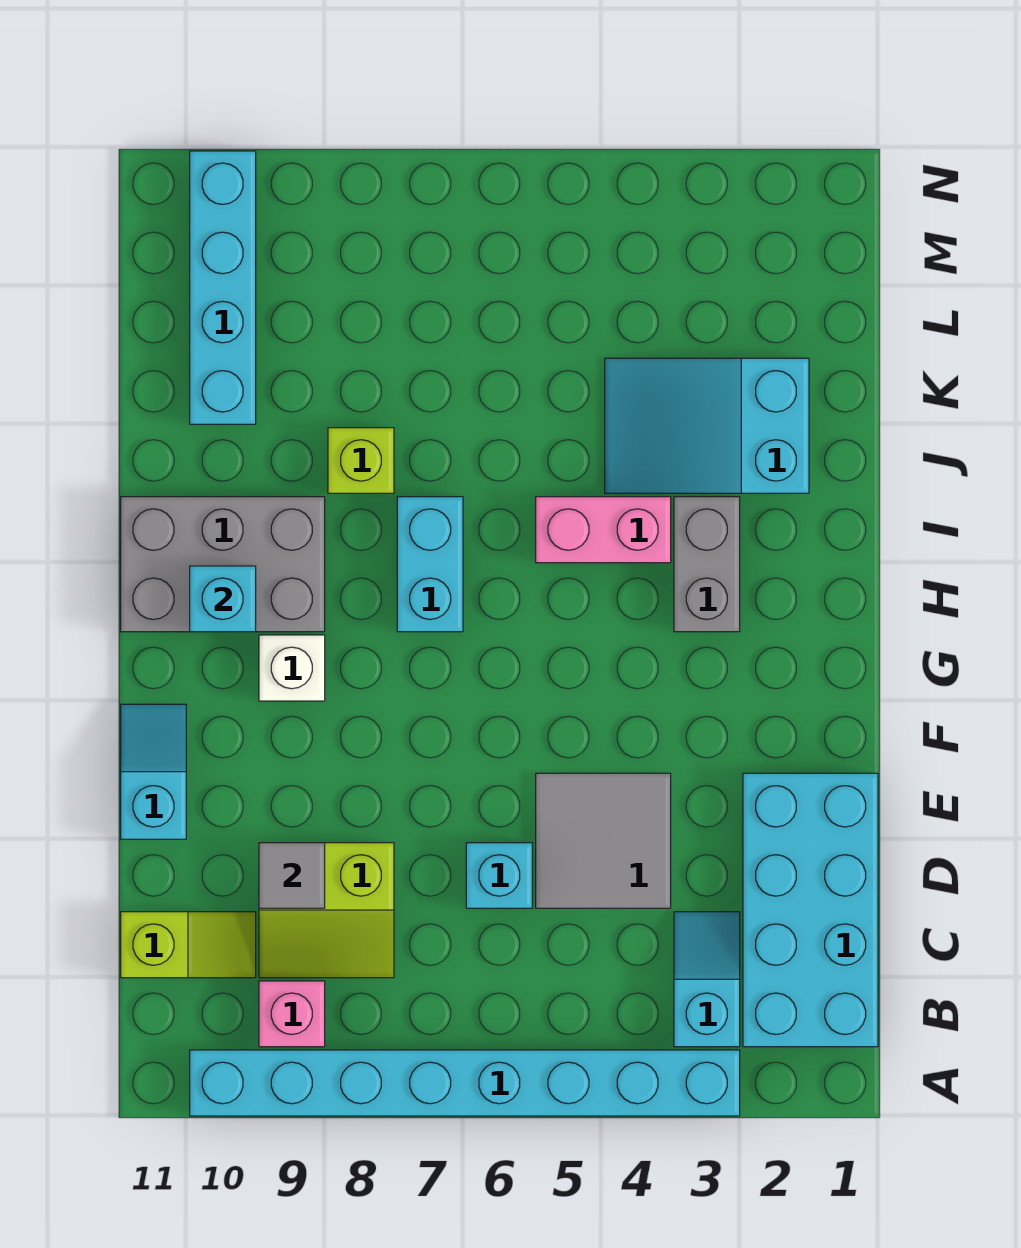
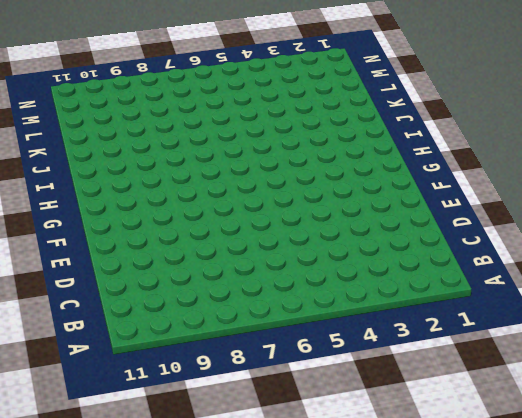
none -> cyan brick A3:A10 level 1
none -> cyan brick B1:E2 level 1
none -> cyan slope B3:C3 level 1 top B

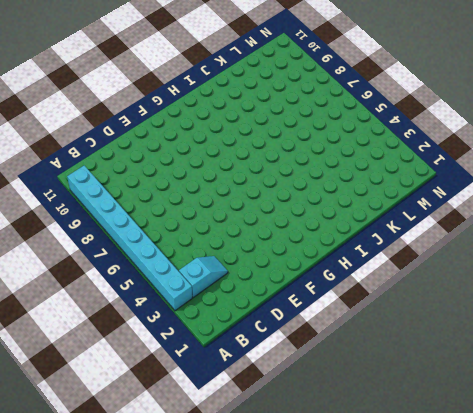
none -> cyan brick B1:E2 level 1
none -> pink brick B9 level 1
none -> lime slope C8:D9 level 1 top D

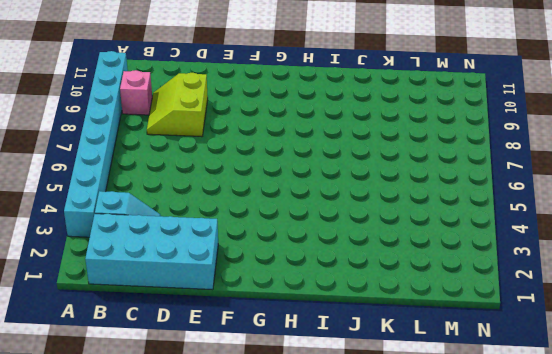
none -> lime slope C10:C11 level 1 top 11
none -> grey tile D4:E5 level 1
none -> cyan brick D6 level 1

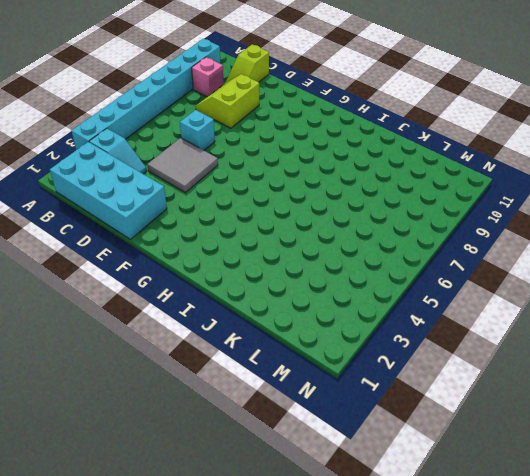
none -> cyan slope E11:F11 level 1 top E
none -> white brick G9 level 1
none -> grey brick H3:I3 level 1

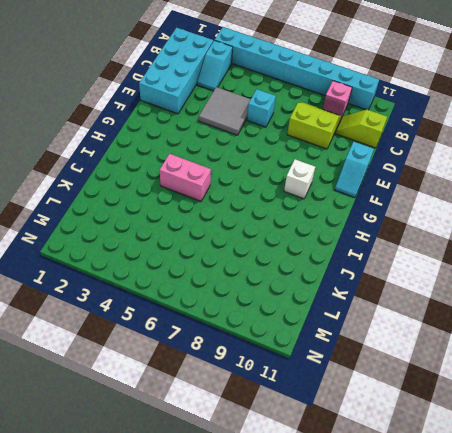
none -> grey brick H3:I3 level 1
none -> cyan brick H7:I7 level 1
none -> grey brick H9:I11 level 1

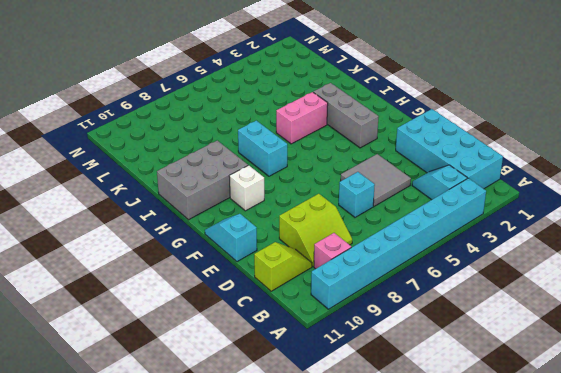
grey brick G3:I3 level 1 -> grey brick H3:I3 level 1
none -> cyan slope J2:K4 level 1 top 2
none -> lime brick J8 level 1
none -> cyan brick K10:N10 level 1

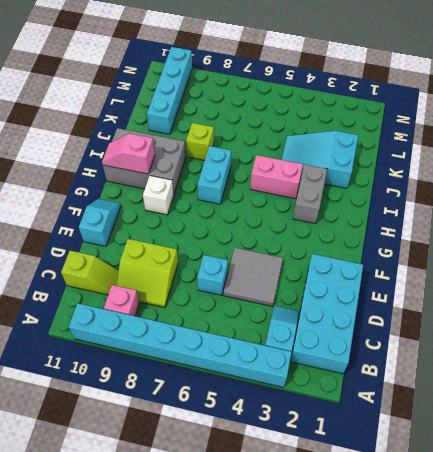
pink slope H10:H11 level 2 top 10 -> cyan brick H10 level 2
none -> grey tile D9 level 2

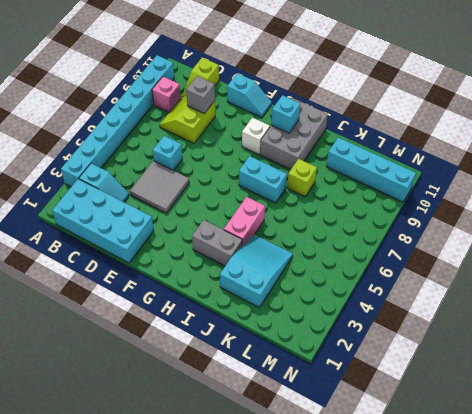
grey brick D9 level 2 -> grey tile D9 level 2

